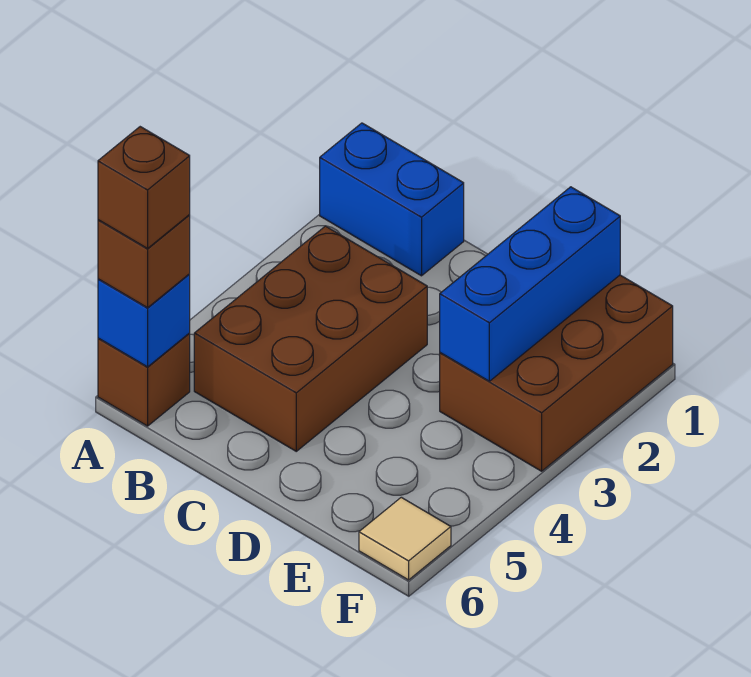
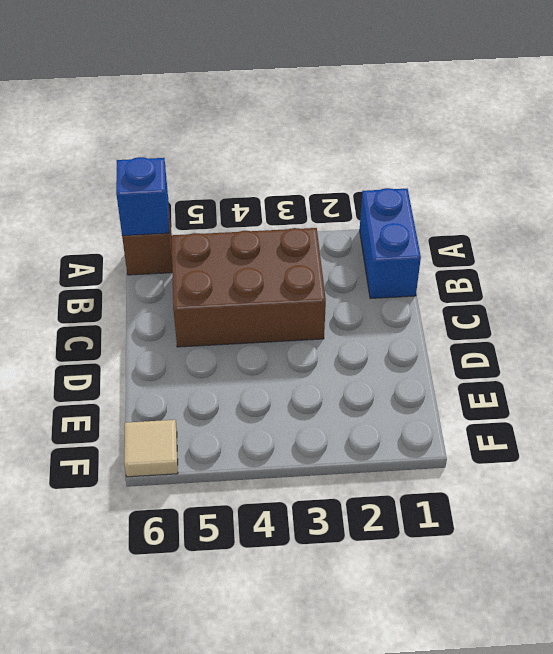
none -> brown brick E1:F3 level 1
none -> blue brick E1:E3 level 2

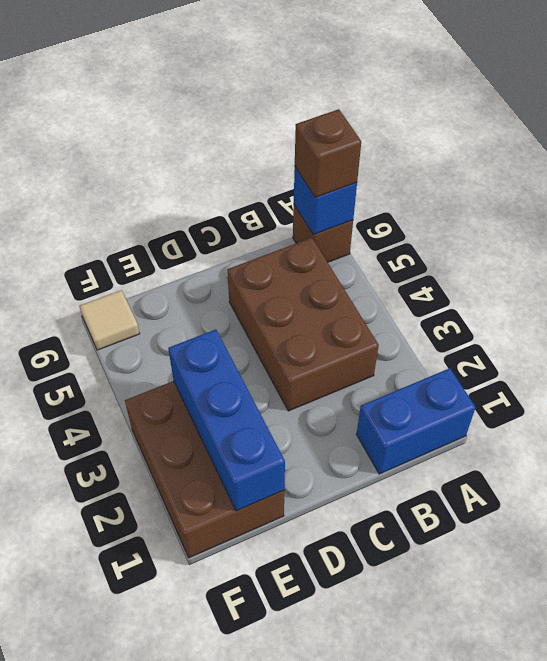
none -> brown brick A6 level 4

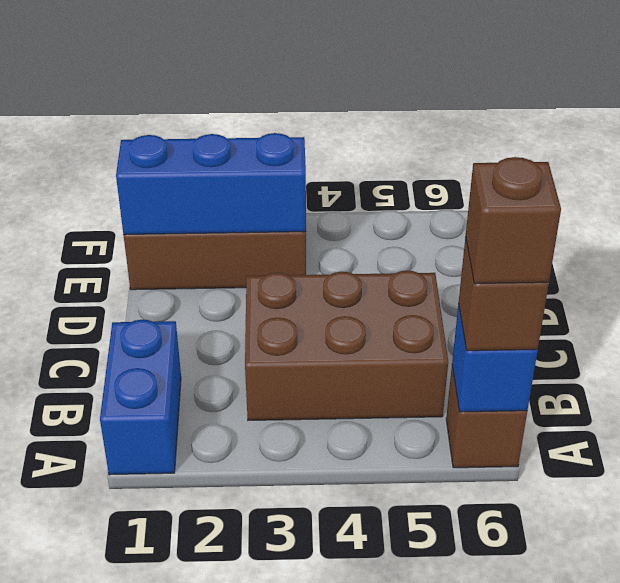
none -> tan tile F6 level 1

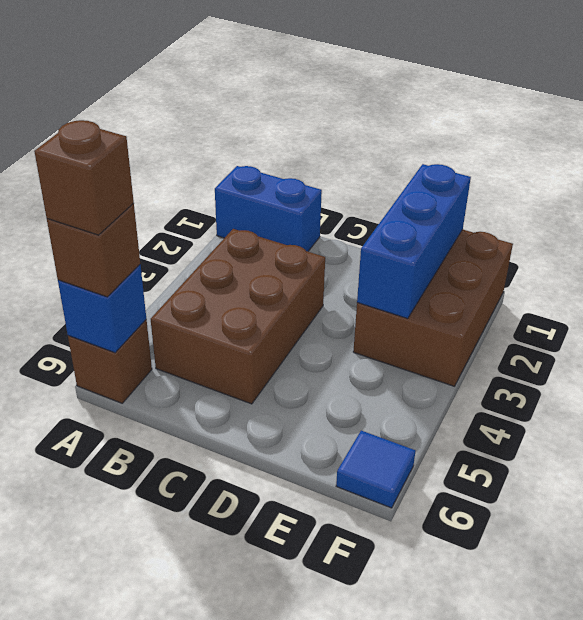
blue tile F6 level 1 -> tan tile F6 level 1

